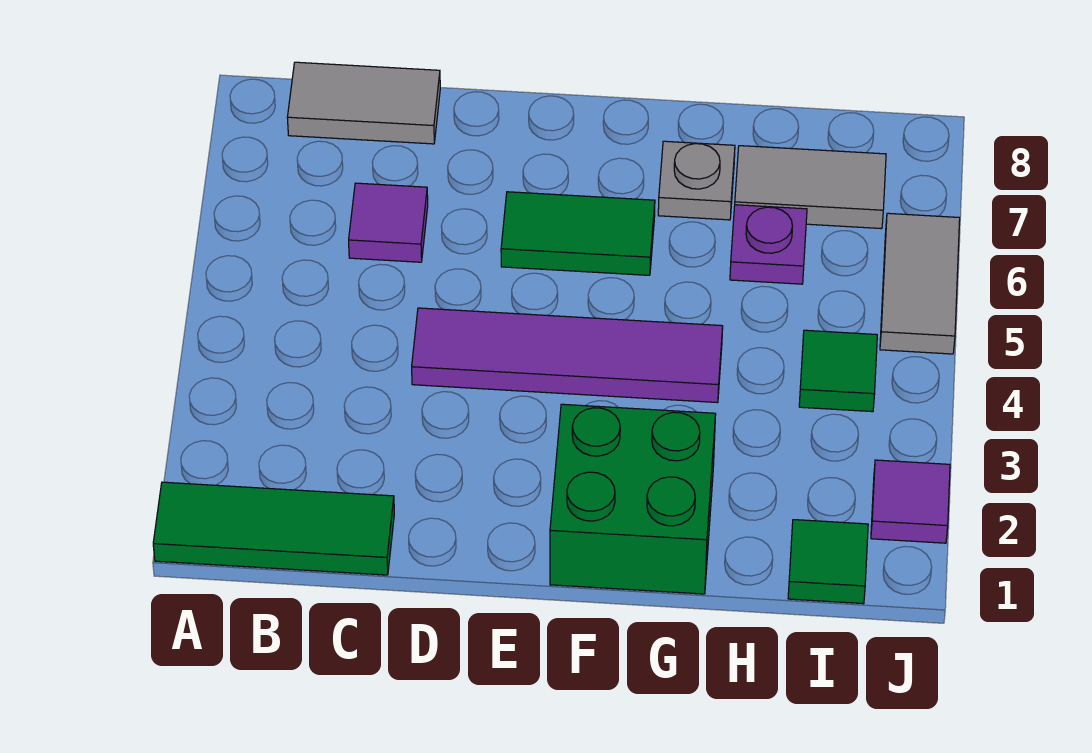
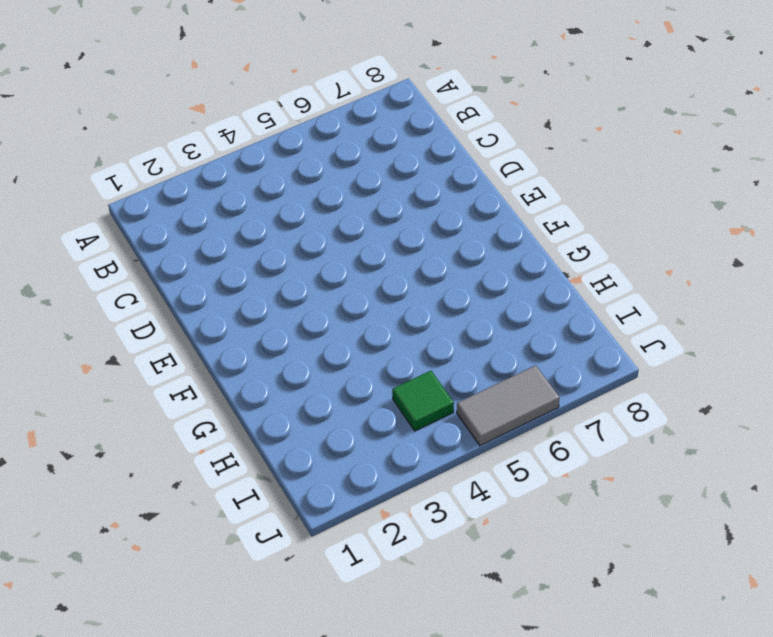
none -> green tile A1:C1 level 1
none -> grey tile B8:C8 level 1
none -> purple tile C6 level 1

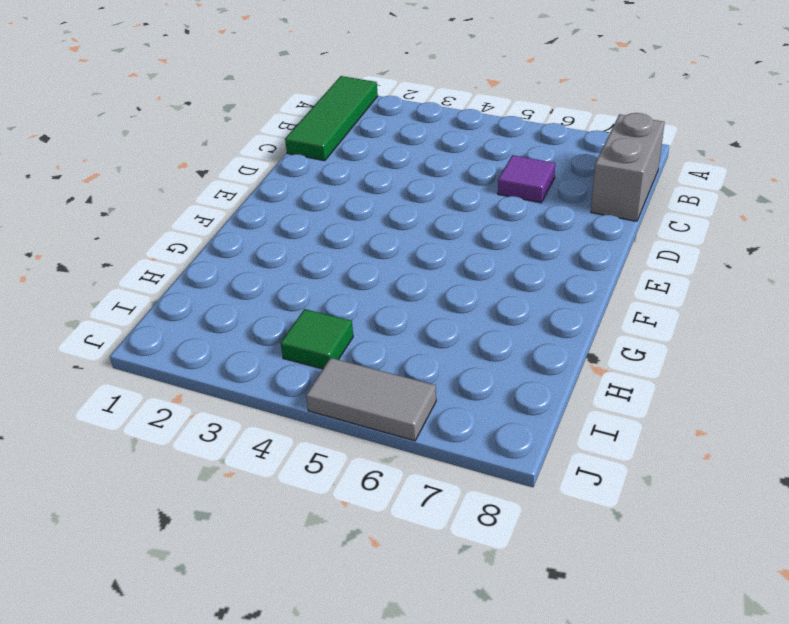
grey brick B8:C8 level 1 -> grey tile B8:C8 level 1
none -> purple tile D4:G4 level 1
none -> green tile E6:F6 level 1
none -> green brick F1:G2 level 1

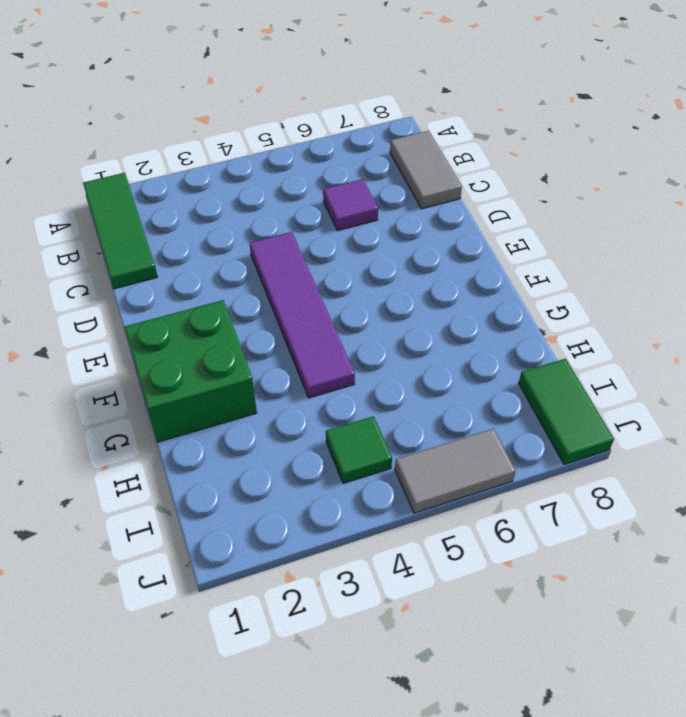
green tile I8:J8 level 1 -> green tile E6:F6 level 1
none -> grey plate G7 level 1
none -> purple plate H6 level 1
none -> grey tile H7:I7 level 1

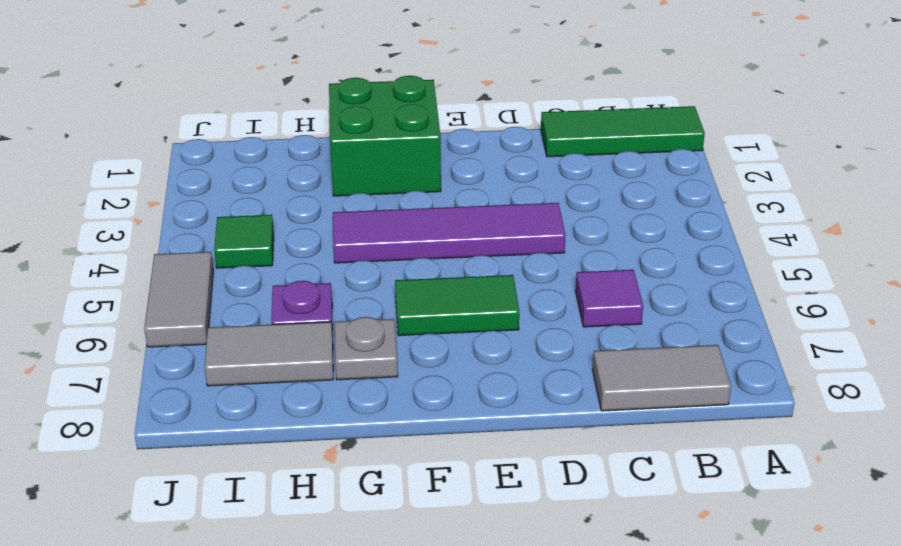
none -> green tile I1 level 1
none -> purple tile J2 level 1

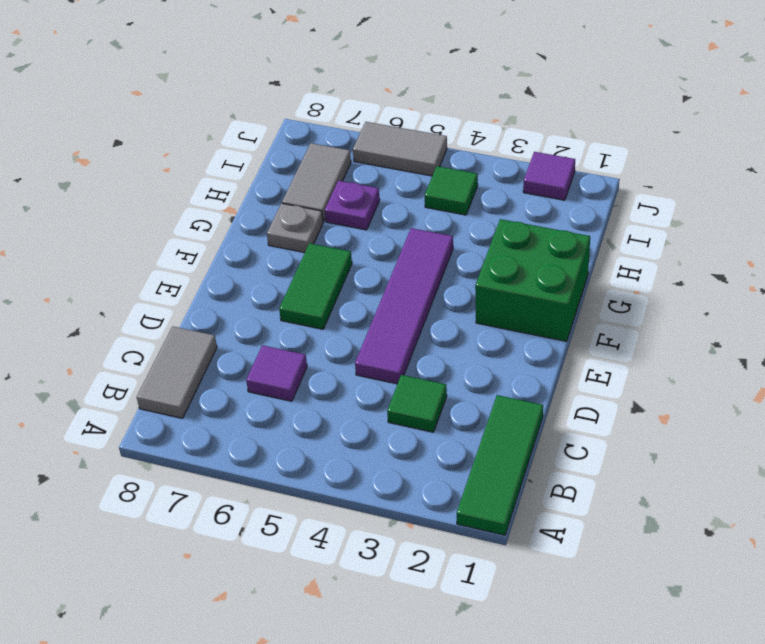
green tile C3 level 1 -> green tile I1 level 1

